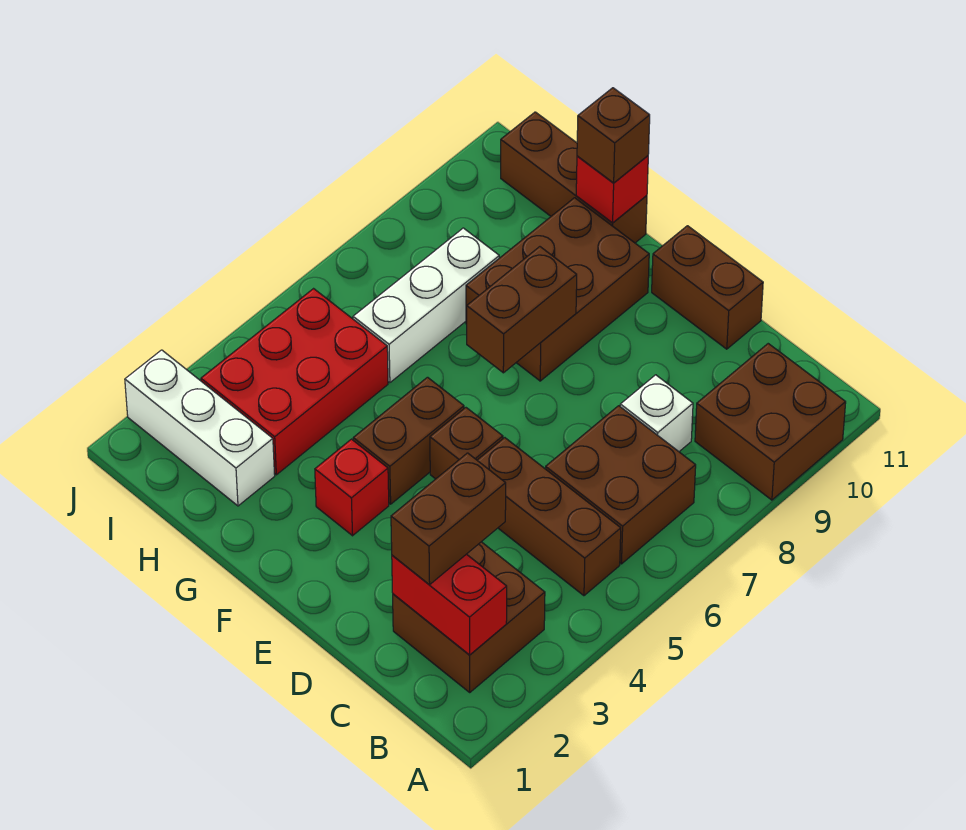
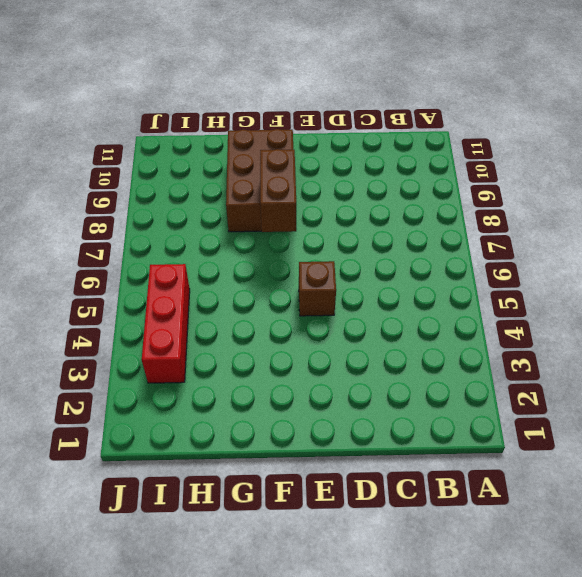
red brick I3:I5 level 1 -> red brick H3:I5 level 1
none -> brown brick A9:B10 level 1
none -> brown brick B2:C3 level 1
none -> brown brick B5:D5 level 1

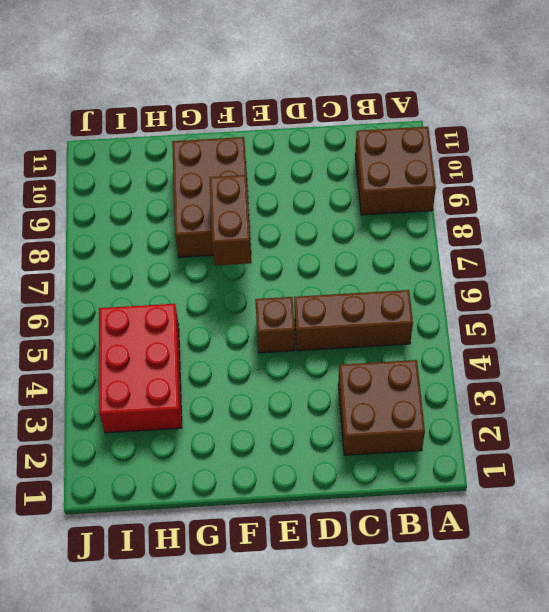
none -> brown brick B6:C7 level 1
none -> white brick C8 level 1
none -> brown brick D11:E11 level 1

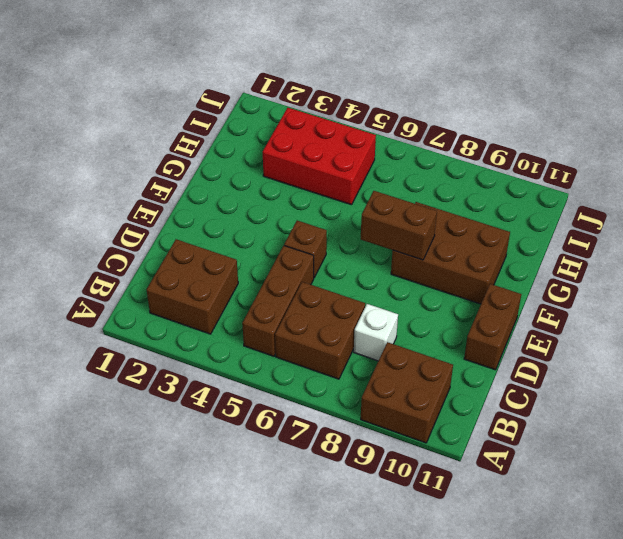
none -> red brick F3 level 1
none -> brown brick F4:F5 level 1
none -> brown brick G11:I11 level 1

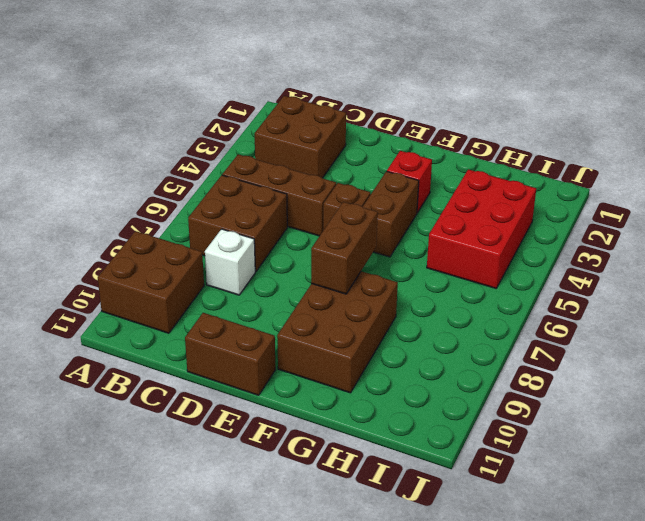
none -> brown brick G11:I11 level 1
none -> white brick H2:J2 level 1
none -> white brick H6:H8 level 1

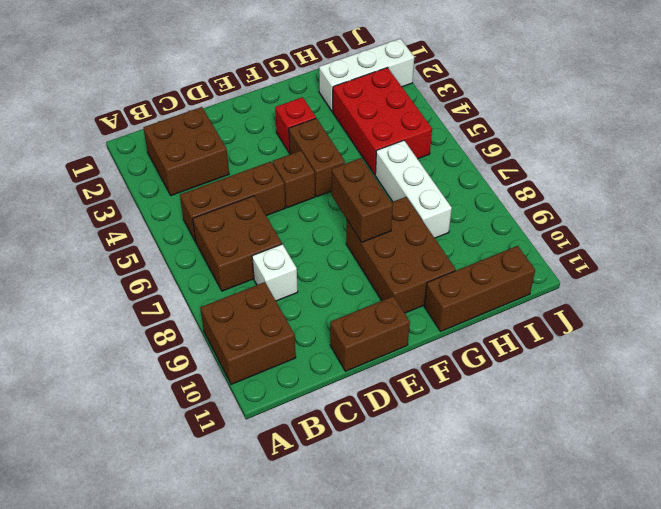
none -> red brick B2:C2 level 2
none -> red brick G11 level 2
none -> brown brick C2:C3 level 3

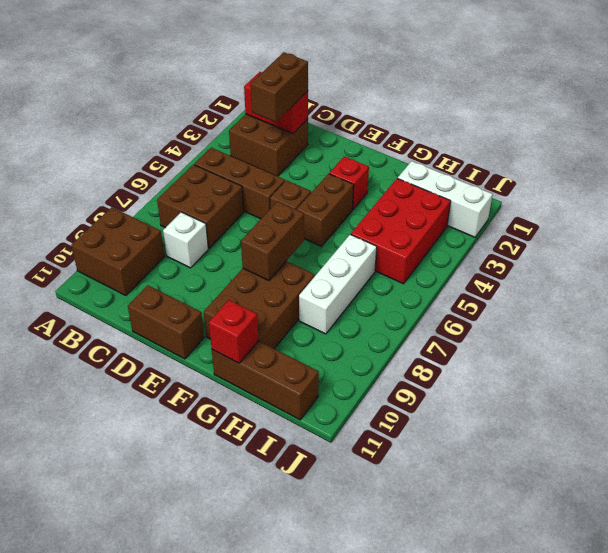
none -> brown brick G11 level 3

